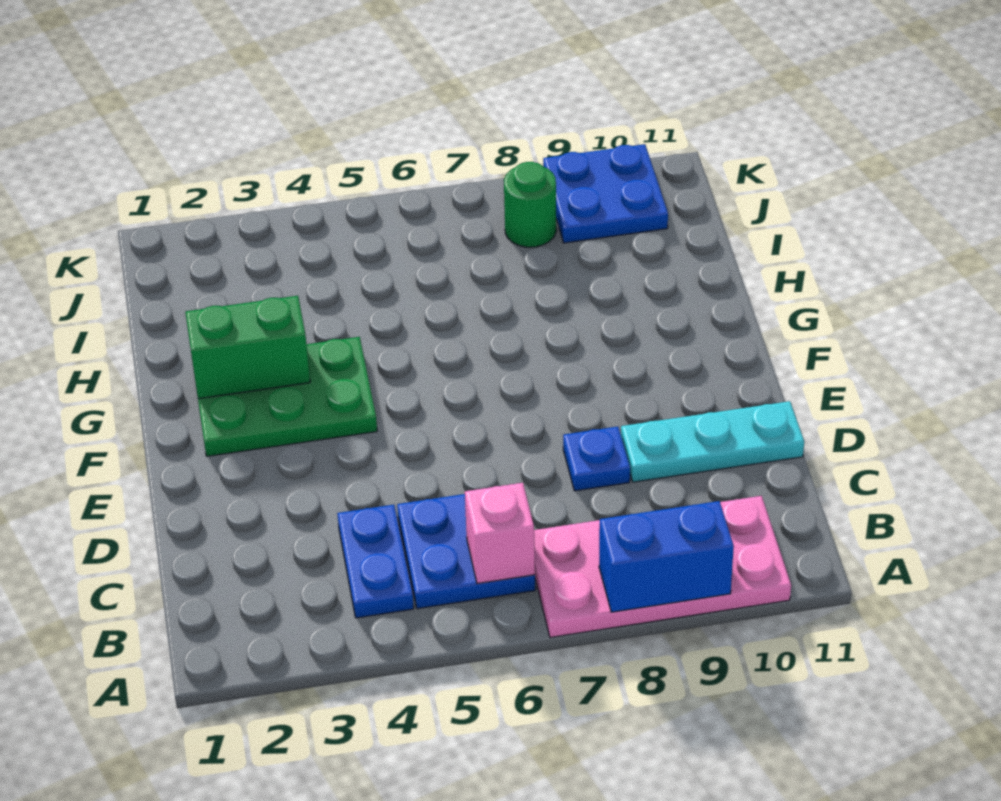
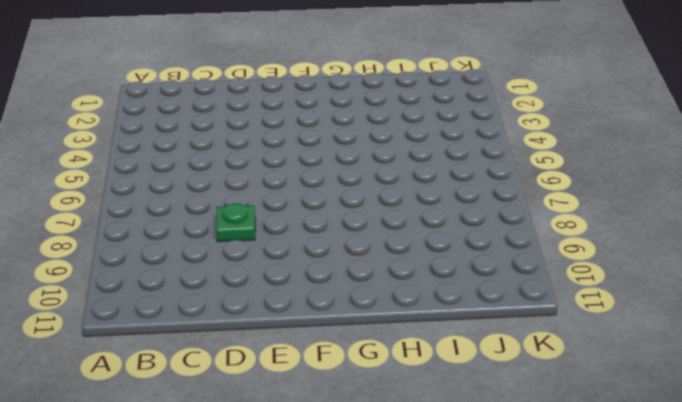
green plate D8 level 1 -> blue plate D8 level 1
none -> pink plate A7:B10 level 1
none -> blue plate B4:C4 level 1

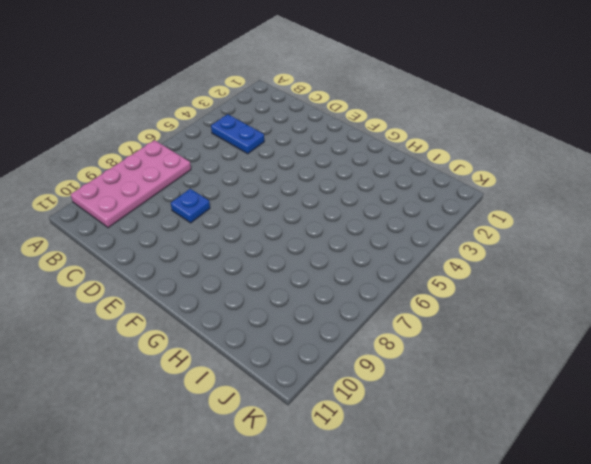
none -> blue plate B5:C6 level 1
none -> cyan plate D9:D11 level 1

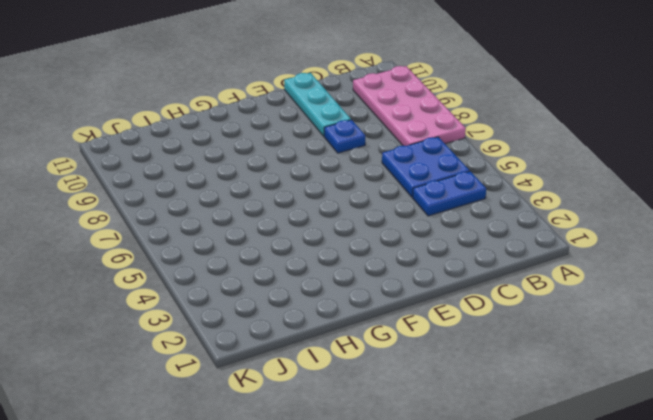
none -> green plate F2:G4 level 1
none -> green round brick J8 level 1

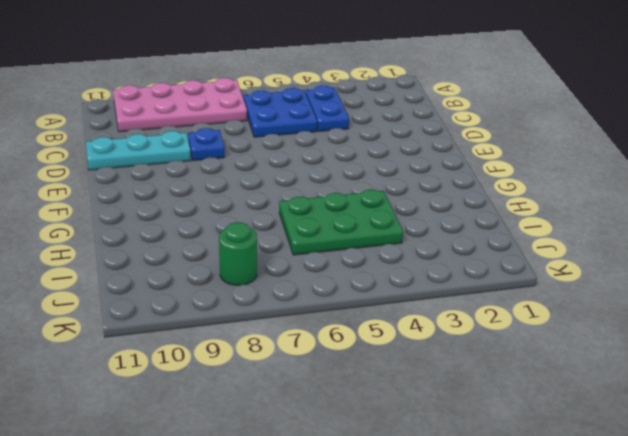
green plate H4:I6 level 1 -> green plate F2:G4 level 1
none -> blue plate J9:K10 level 1
none -> blue brick A8:A9 level 2

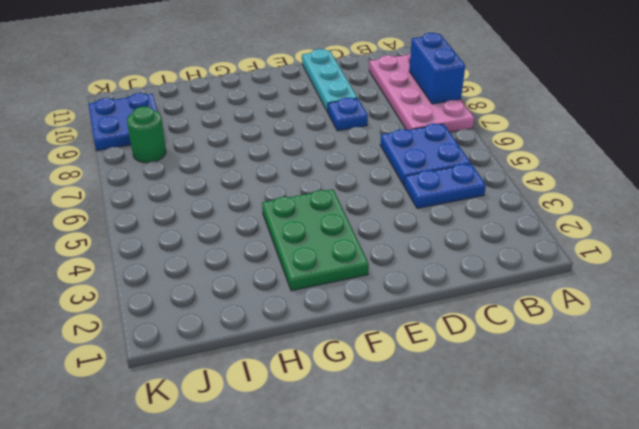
none -> pink brick B6 level 2
none -> green brick G2:G3 level 2

